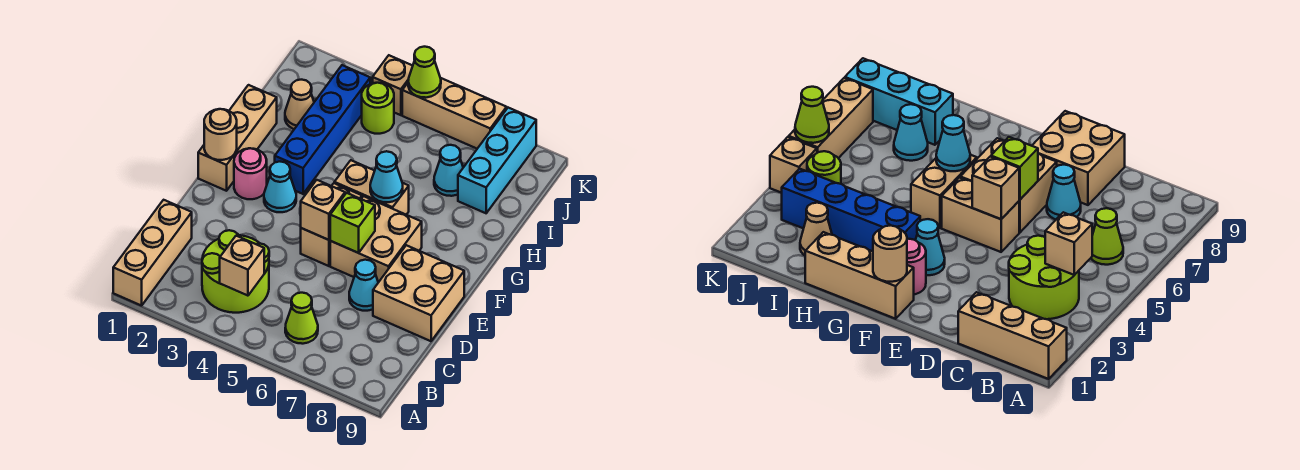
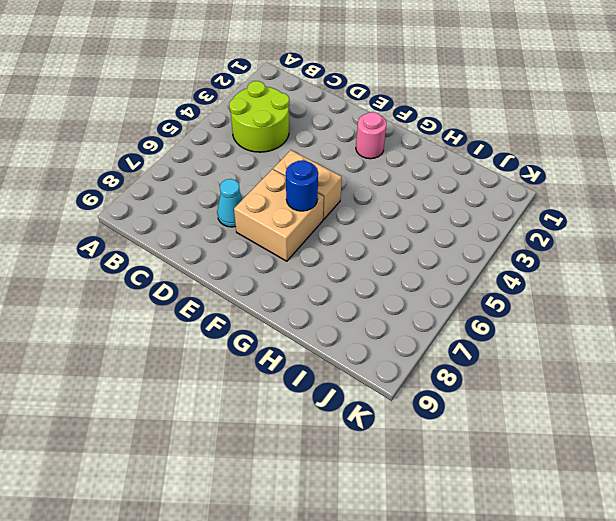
blue round brick F6 level 2 -> none
none -> tan brick A1:C1 level 1
none -> lime cone B6 level 1
none -> tan brick D8:E9 level 1

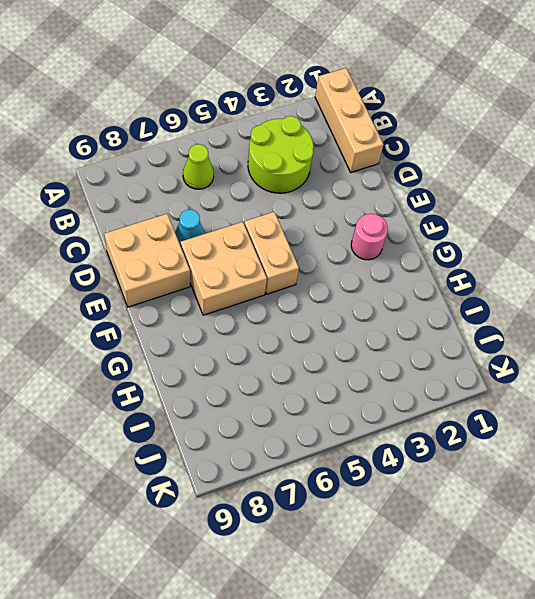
none -> tan brick F1:H1 level 1
none -> cyan cone F3 level 1
none -> blue brick G3:J3 level 1

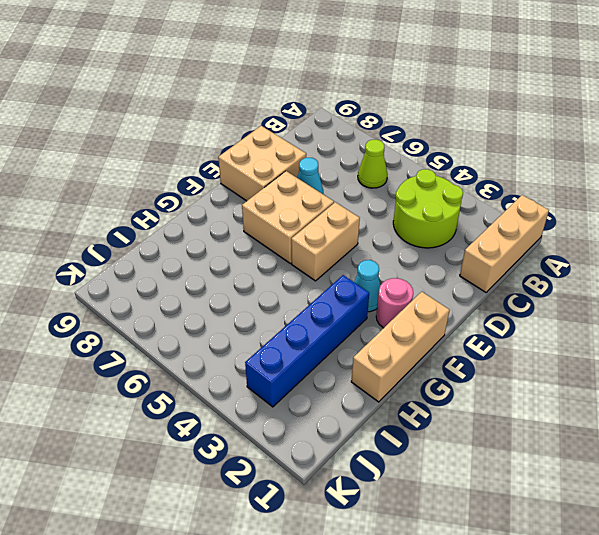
none -> tan brick G5:G6 level 1
none -> tan cone I2 level 1
none -> cyan cone I7 level 1

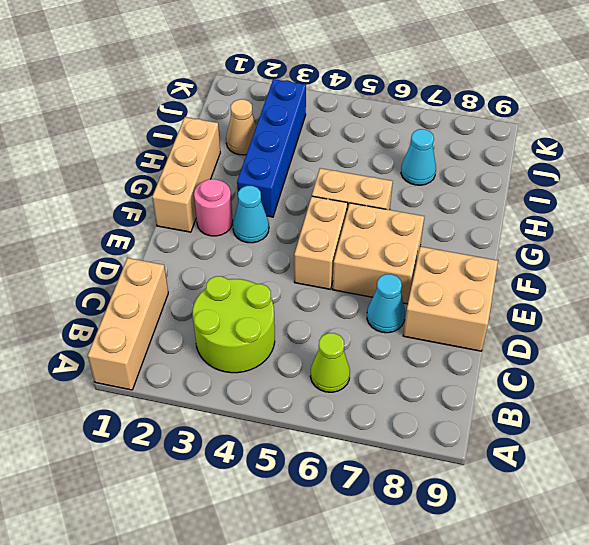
none -> cyan brick I8:K8 level 1
none -> lime round brick J4 level 1
none -> tan brick K4 level 1

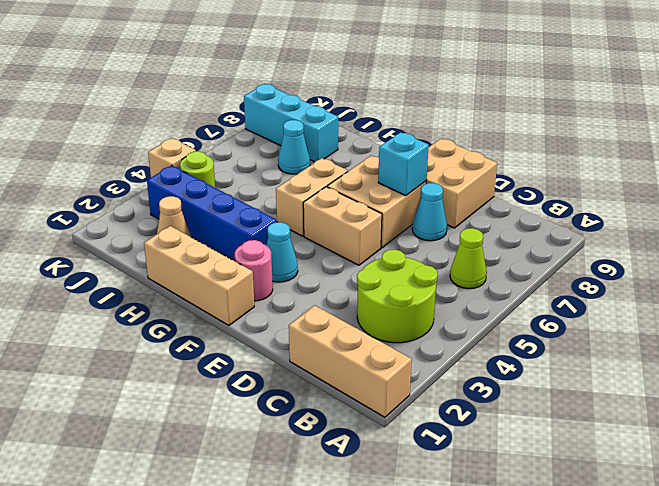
cyan brick E7 level 2 -> none
none -> tan brick K5:K7 level 1
none -> tan brick B4 level 2
none -> tan brick E5 level 2

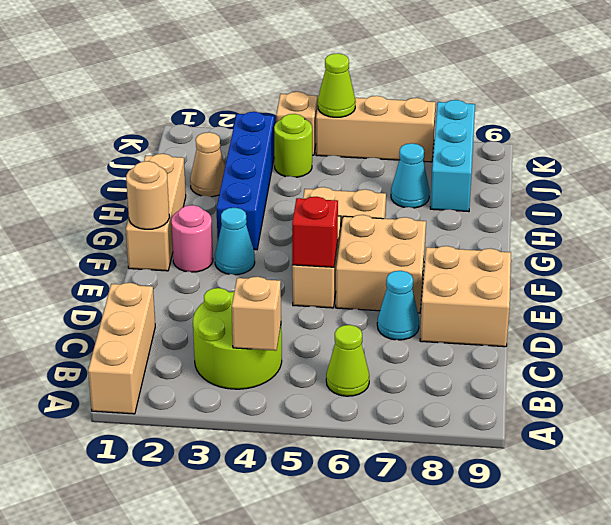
red brick E5 level 2 -> tan brick E5 level 2
none -> lime brick E6 level 2
none -> cyan cone G6 level 2

